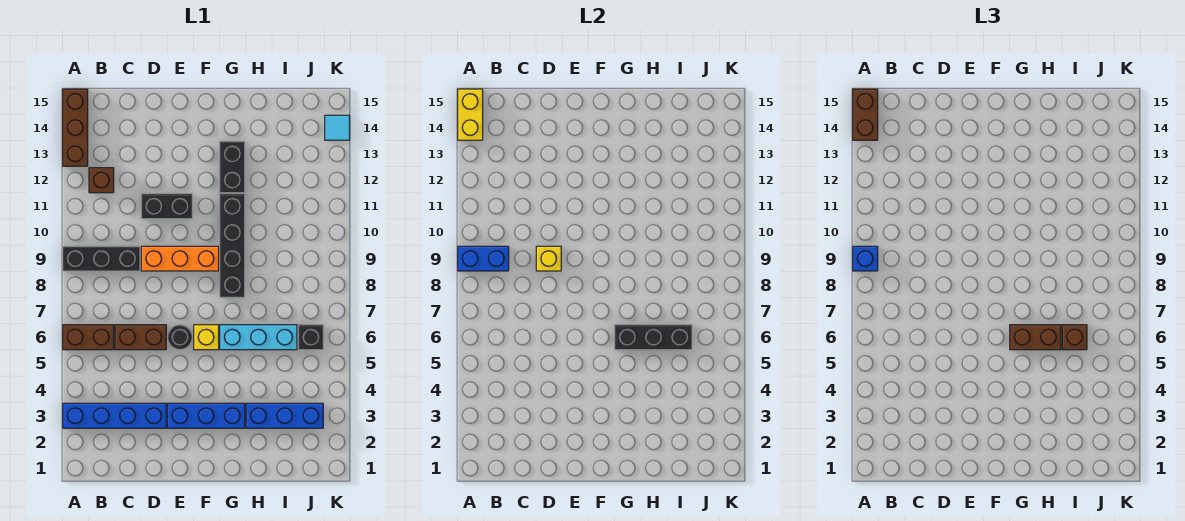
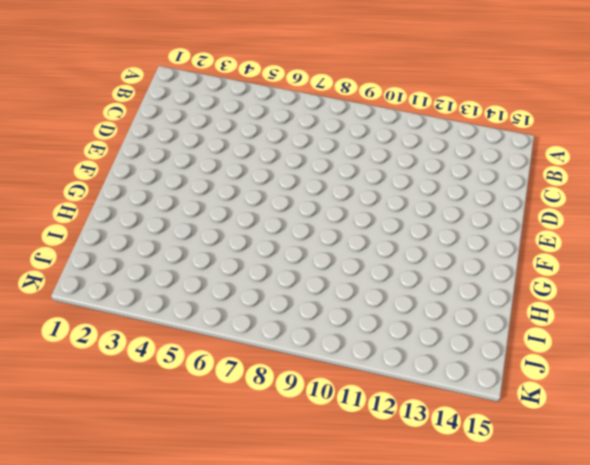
none -> blue brick A3:D3 level 1
none -> brown brick A6:B6 level 1
none -> black brick A9:C9 level 1

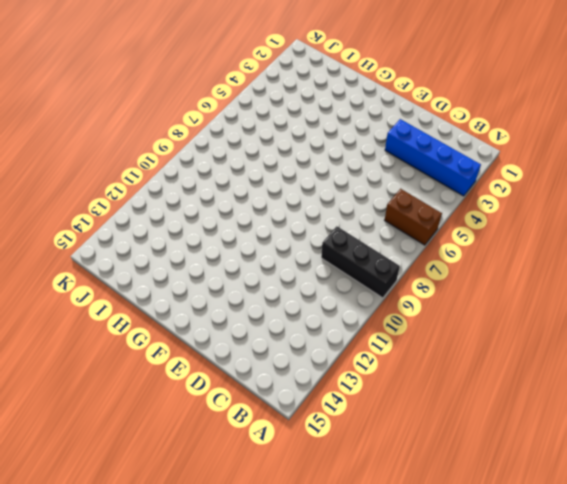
none -> brown brick A13:A15 level 1
none -> brown brick B12 level 1
none -> brown brick C6:D6 level 1

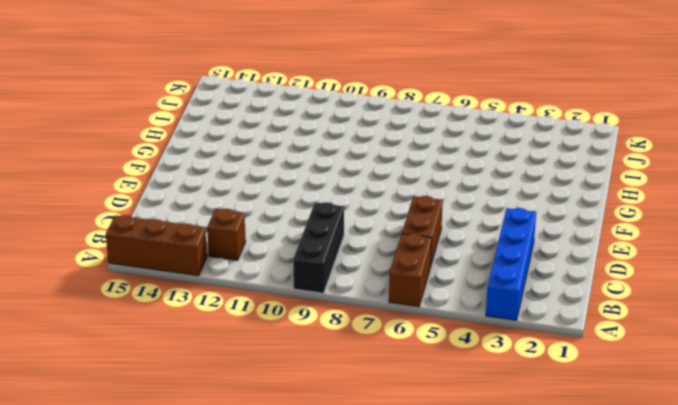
none -> orange brick D9:F9 level 1
none -> black brick D11:E11 level 1
none -> blue brick E3:G3 level 1

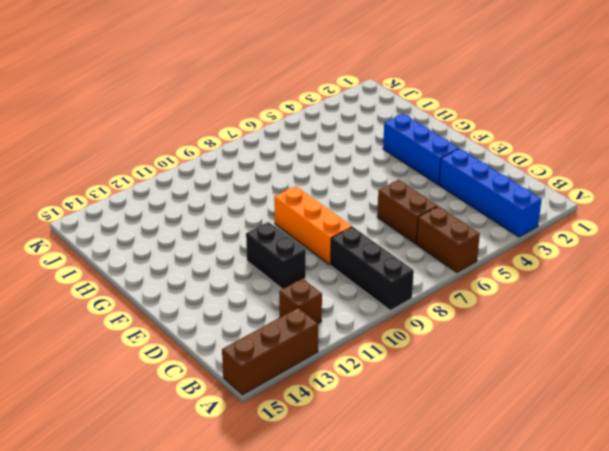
none -> black round brick E6 level 1
none -> yellow brick F6 level 1
none -> cyan brick G6:I6 level 1

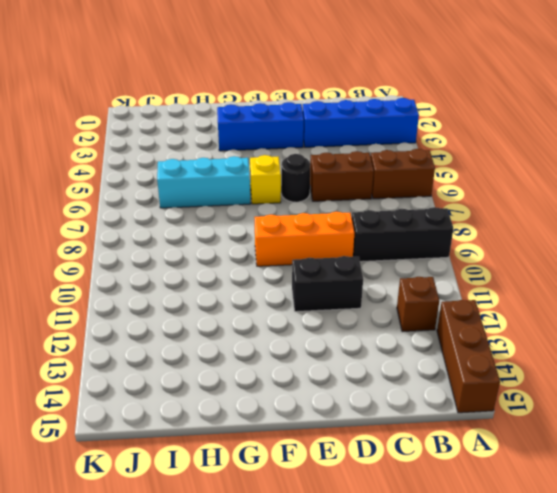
none -> black brick G8:G11 level 1
none -> black brick G12:G13 level 1
none -> blue brick H3:J3 level 1

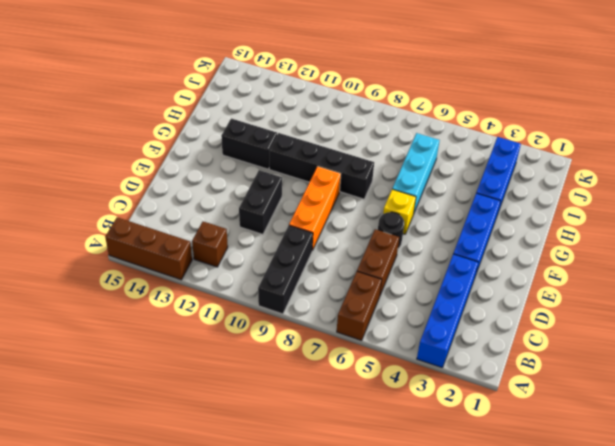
none -> black brick J6 level 1
none -> cyan tile K14 level 1
none -> blue brick A9:B9 level 2

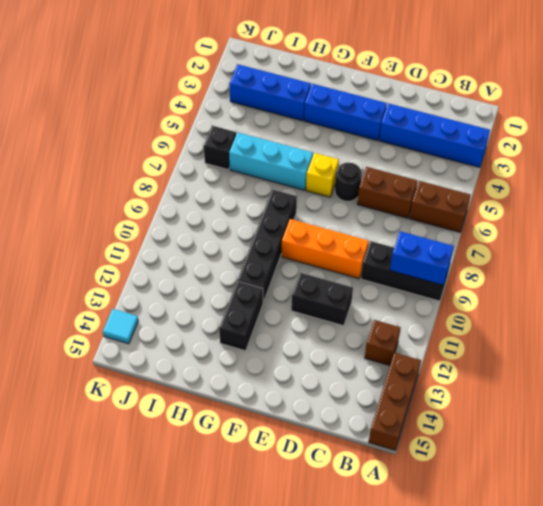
none -> yellow brick A14:A15 level 2
none -> yellow brick D9 level 2
none -> black brick G6:I6 level 2

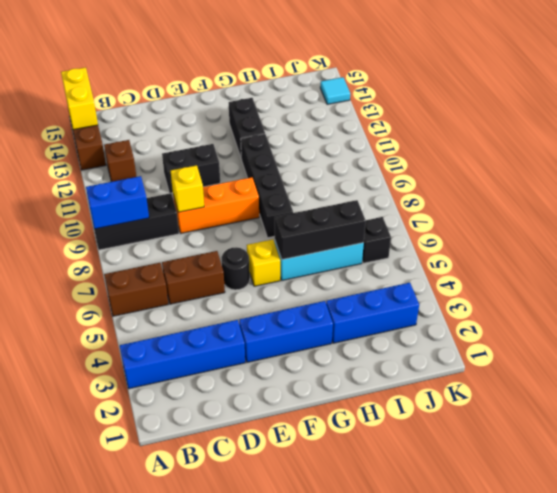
none -> blue brick A9 level 3
none -> brown brick A14:A15 level 3
none -> brown brick G6:H6 level 3

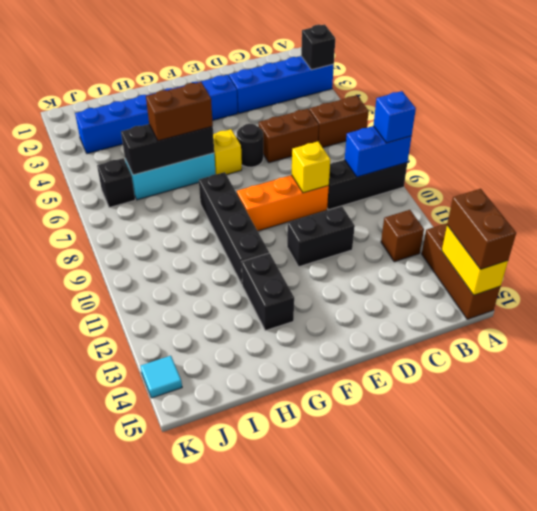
black brick A3 level 2 -> none
none -> brown brick I6 level 3

